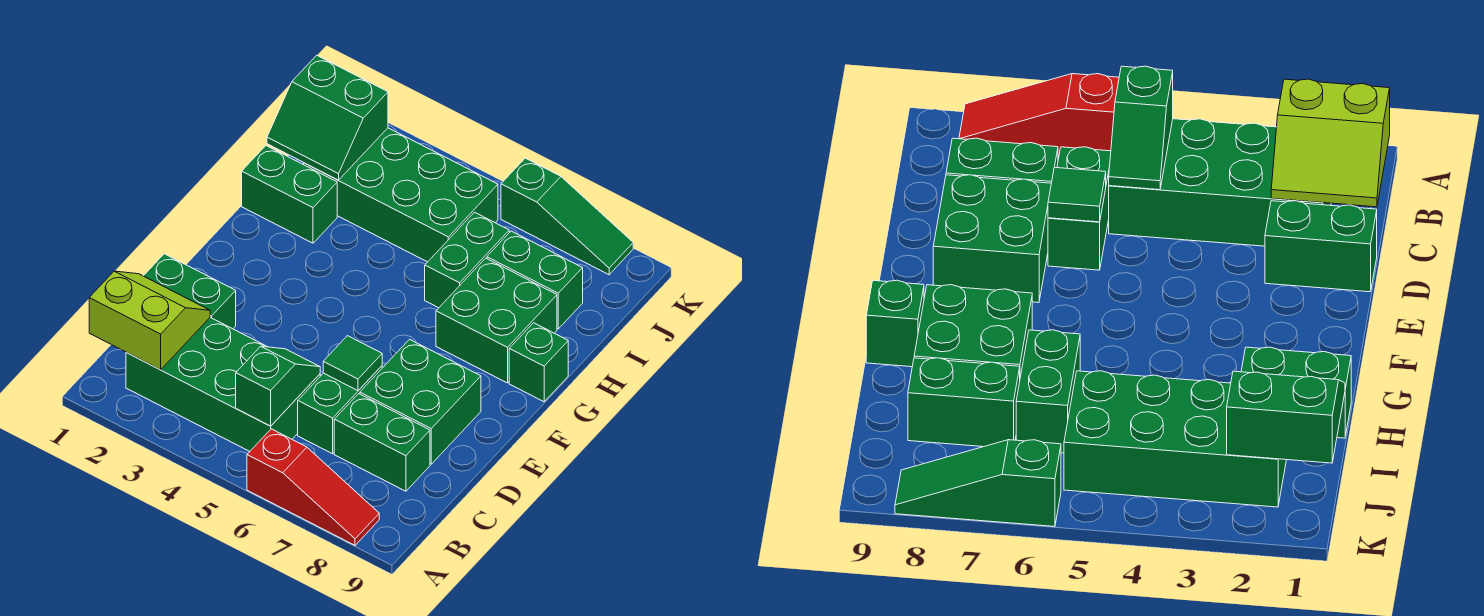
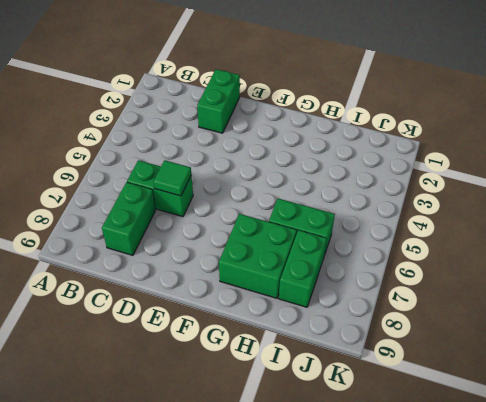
none -> red slope A6:A8 level 1 top 6
none -> green brick B2:C5 level 1
none -> green brick D7:E8 level 1

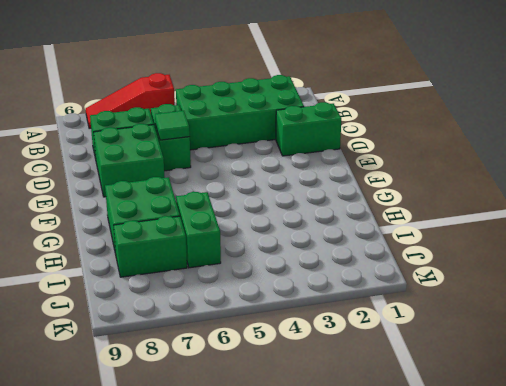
none -> green brick G9 level 1
none -> green brick H1:H2 level 1
none -> green brick I2:J5 level 1

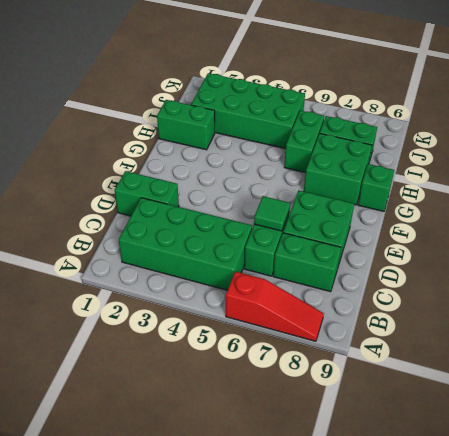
none -> green slope K6:K8 level 1 top 6
none -> lime slope B1:C2 level 2 top B
none -> green slope B5:C5 level 2 top B

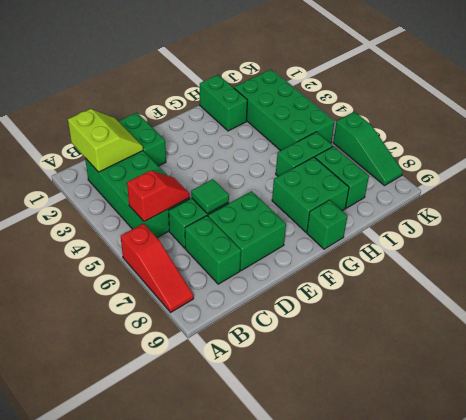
red slope B5:C5 level 2 top B -> green slope B5:C5 level 2 top B
none -> green slope I1:J2 level 2 top J

